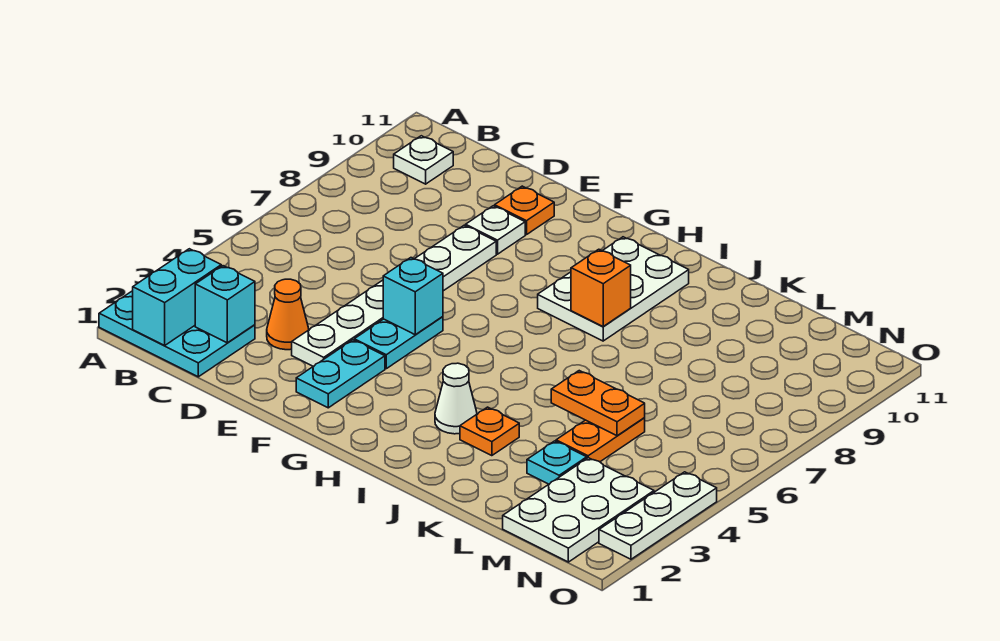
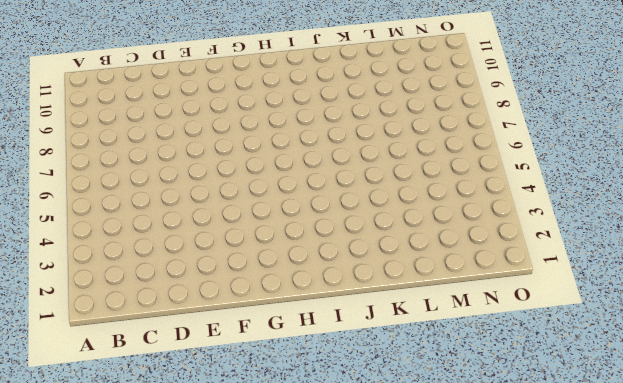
none -> cyan plate A1:C2 level 1
none -> white plate B10 level 1
none -> orange cone D3 level 1

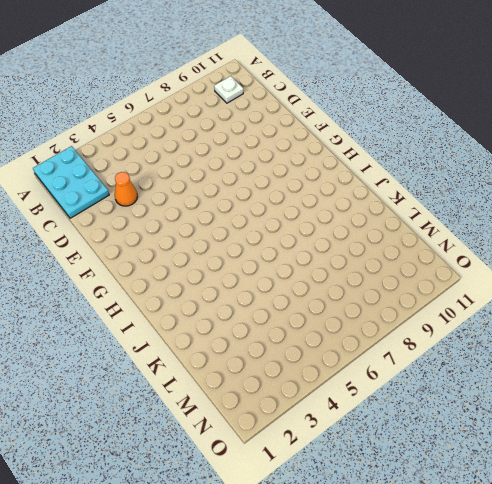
none -> white plate E3:E8 level 1
none -> white plate E9 level 1
none -> orange plate E10 level 1

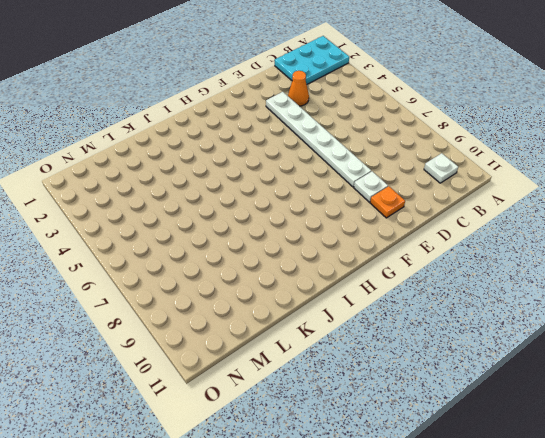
none -> cyan plate F2:F3 level 1
none -> cyan plate F4:F5 level 1
none -> white plate H8:I10 level 1

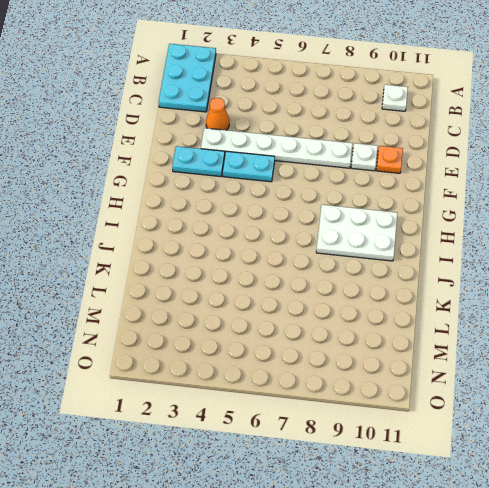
none -> white cone I3 level 1
none -> orange plate J3 level 1
none -> cyan plate L3 level 1

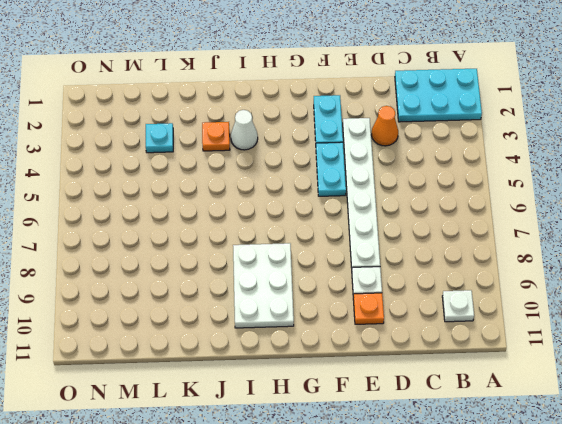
none -> orange plate L4:L5 level 1
none -> white plate M1:N3 level 1
none -> white plate O2:O4 level 1

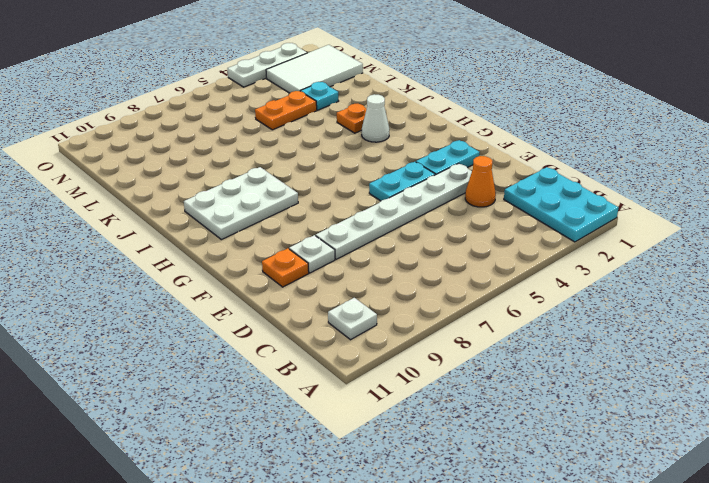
white tile M1:N3 level 1 -> white plate M1:N3 level 1
none -> cyan brick B1:B2 level 2
none -> cyan brick C2 level 2
none -> cyan brick F5 level 2

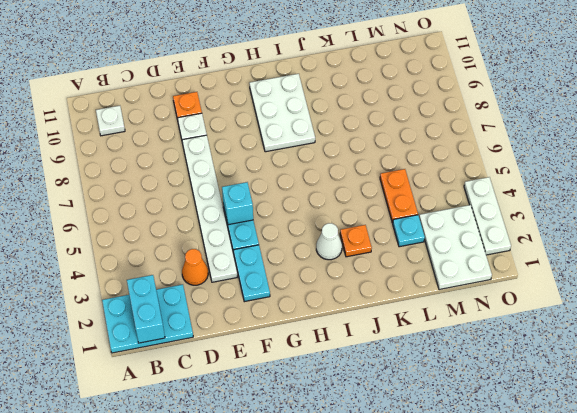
none -> cyan brick C2 level 2
none -> orange brick I8 level 2
none -> orange plate K5:L5 level 2

